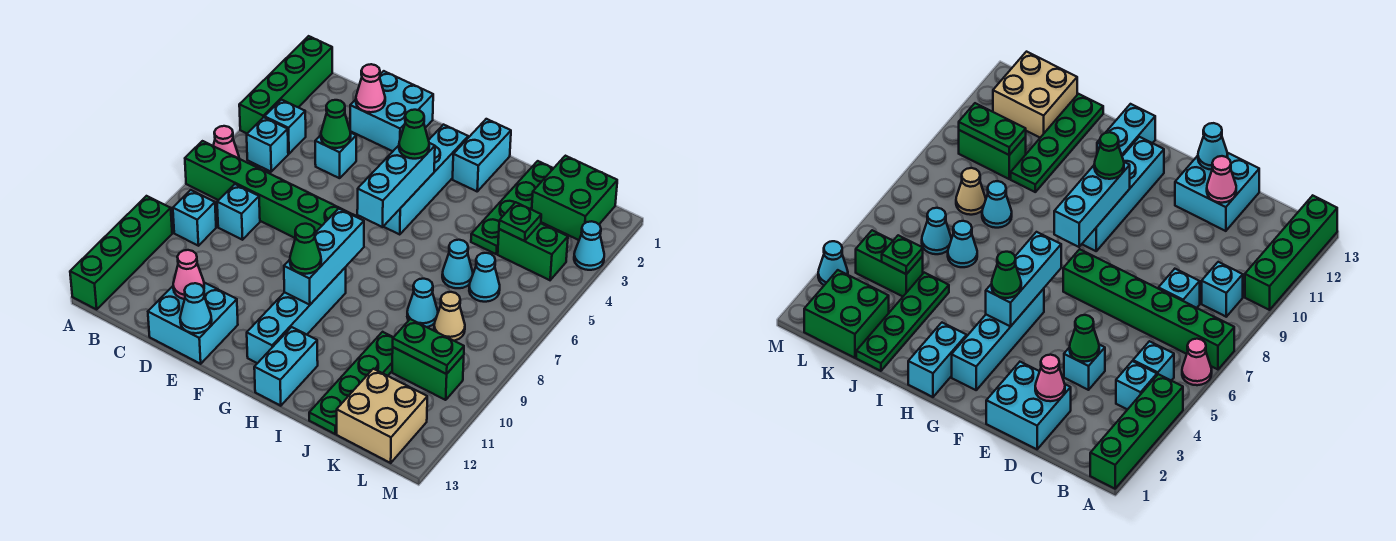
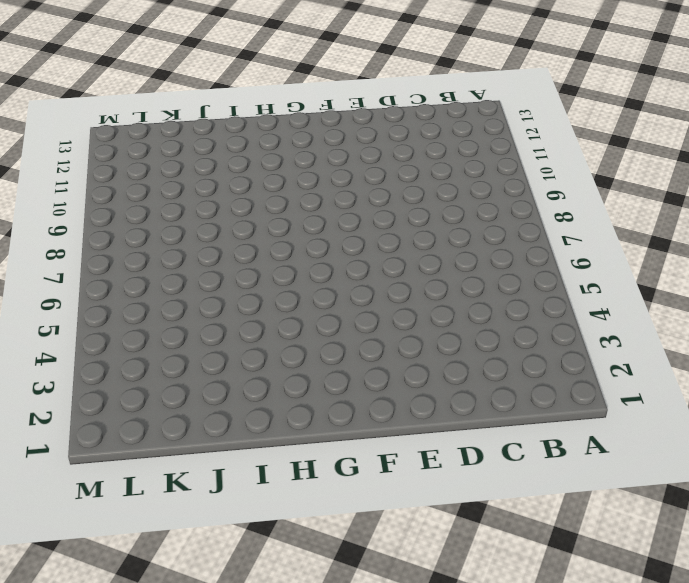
none -> green brick A1:A4 level 1
none -> pink cone A6 level 1
none -> green brick A7:F7 level 1
none -> green brick A10:A13 level 1

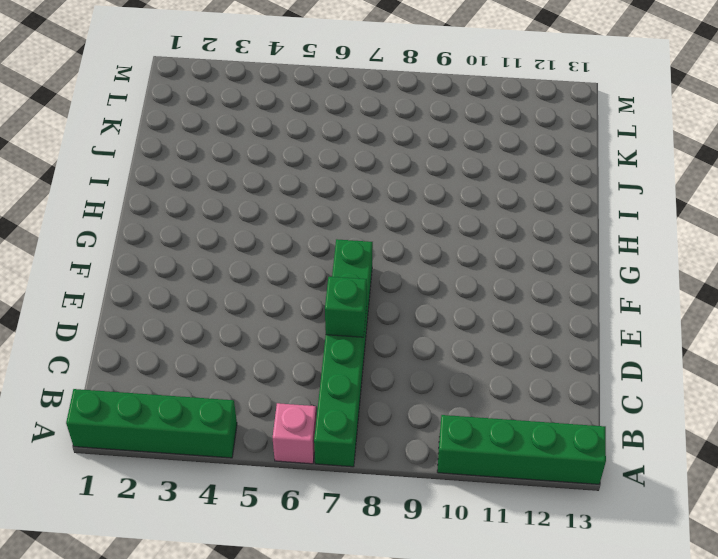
pink brick A6 level 1 -> pink cone A6 level 1
green brick D7 level 2 -> none
none -> cyan brick B4 level 1
none -> cyan brick B5 level 1
none -> cyan brick B9 level 1
none -> cyan brick C8 level 1

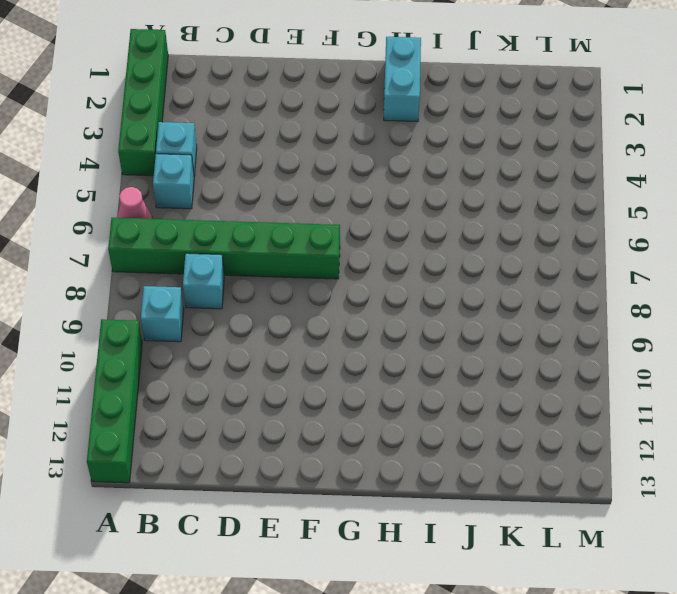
none -> cyan brick D1:E2 level 1
none -> cyan brick D4 level 1
none -> cyan brick D12:E13 level 1
none -> cyan brick G2:G5 level 1

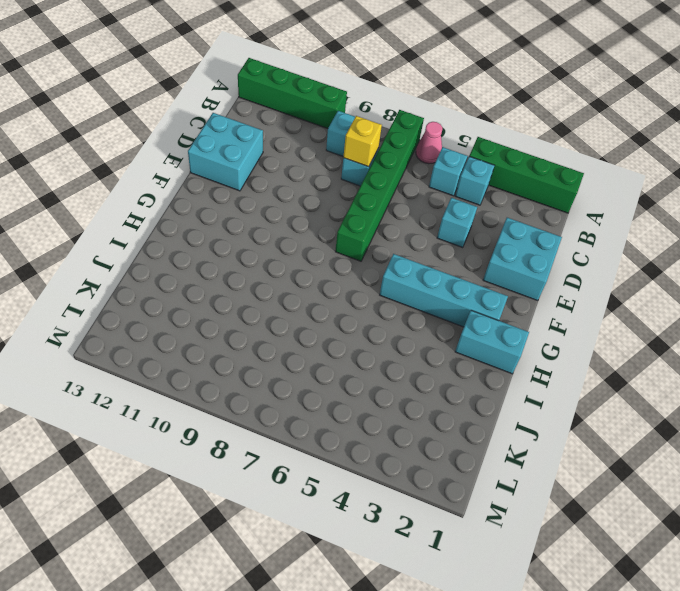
yellow brick C8 level 2 -> none
none -> cyan brick G9:G12 level 1
none -> cyan brick H12:H13 level 1
none -> green plate J1:J4 level 1
none -> cyan cone J6 level 1

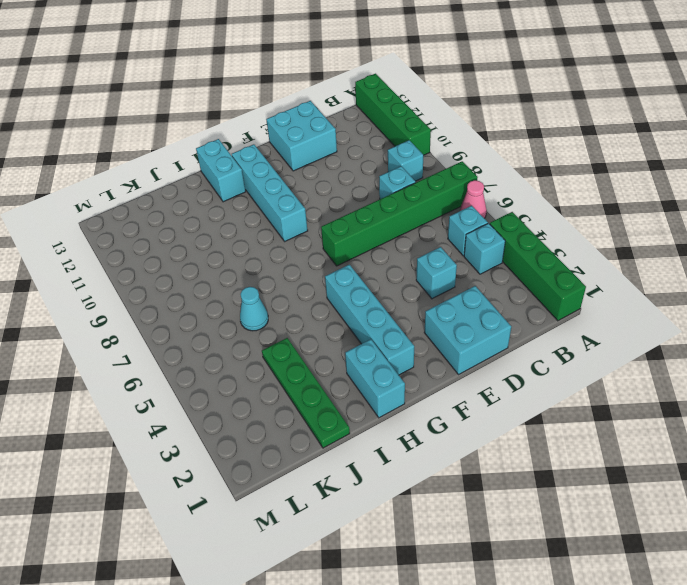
none -> cyan cone J8 level 1
none -> green plate J10:J13 level 1
none -> green brick K1:L2 level 1
none -> green brick K4:L4 level 1

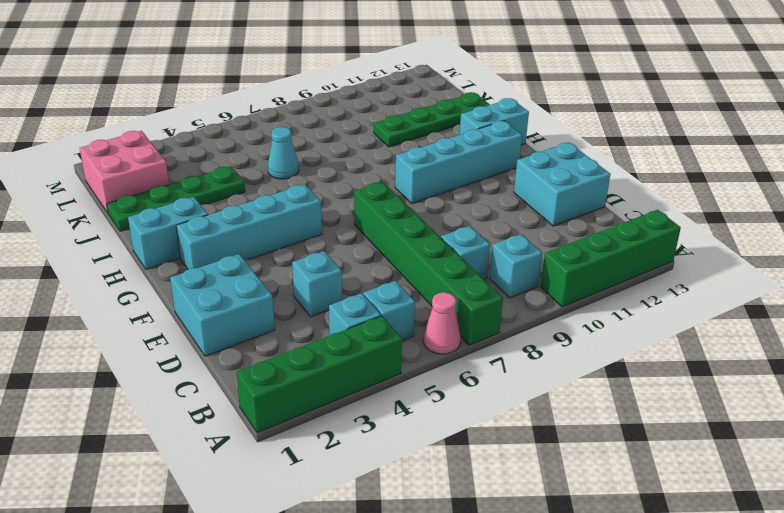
pink brick K1:L2 level 1 -> green brick K1:L2 level 1
none -> cyan cone J8 level 1
none -> green brick K4:L4 level 1
none -> cyan cone K6 level 1
none -> tan cone K8 level 1

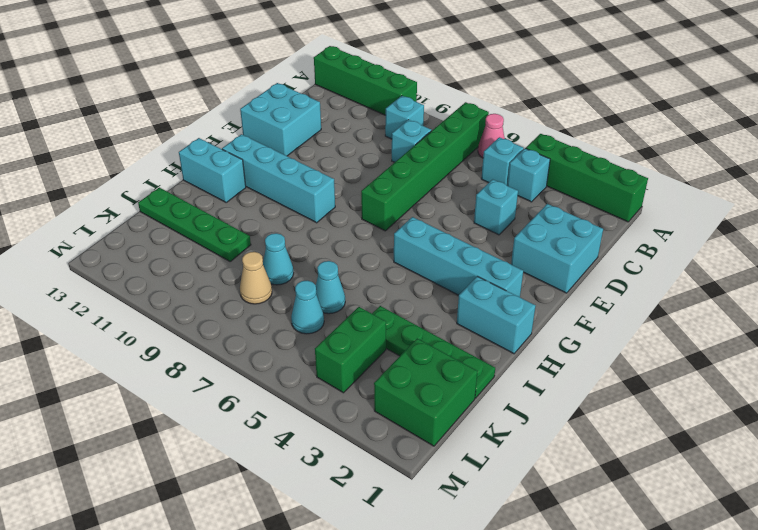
none -> green brick K10:L10 level 1
none -> tan brick K12:L13 level 1
none -> cyan cone M3 level 1
none -> pink cone D2 level 2

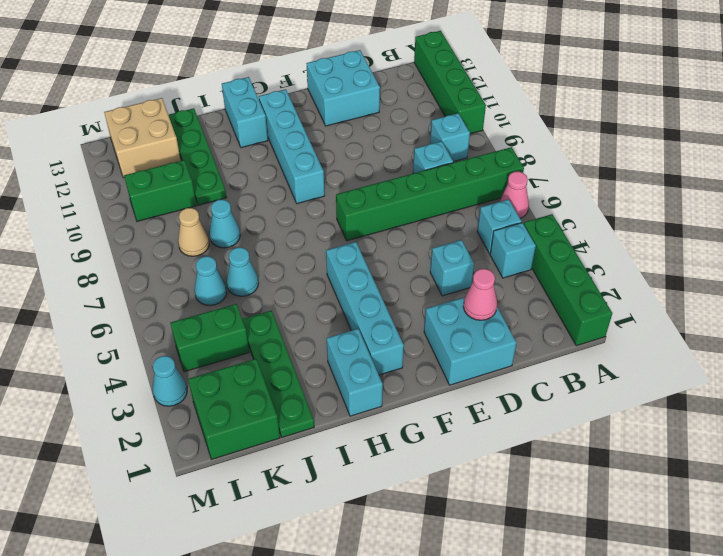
none -> green cone D4 level 2
none -> pink cone D12 level 2
none -> cyan cone E13 level 2
none -> cyan brick G4:G6 level 2

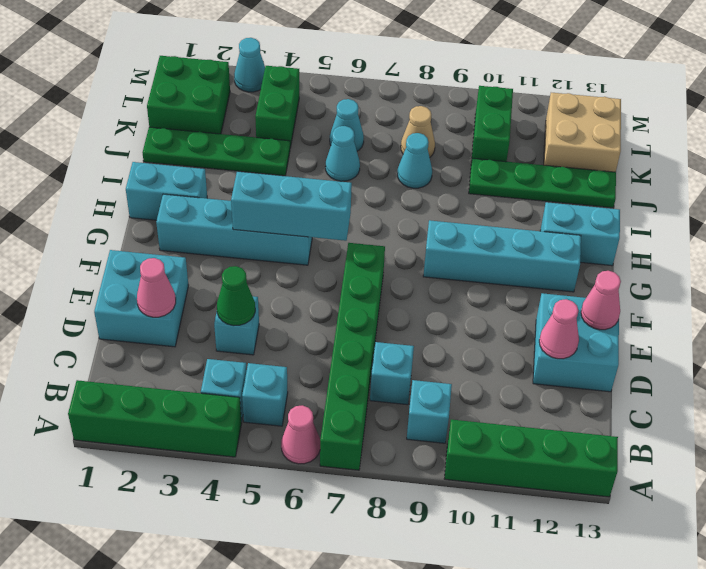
pink cone E13 level 2 -> cyan cone E13 level 2
none -> cyan brick G8:G10 level 2
none -> green plate K4 level 2
none -> green plate K10:L10 level 2
none -> green cone G4 level 3

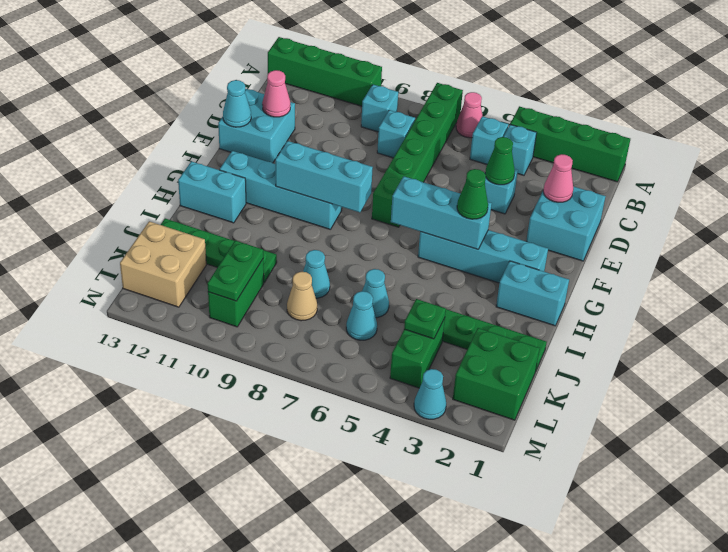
none -> green cone G10 level 3

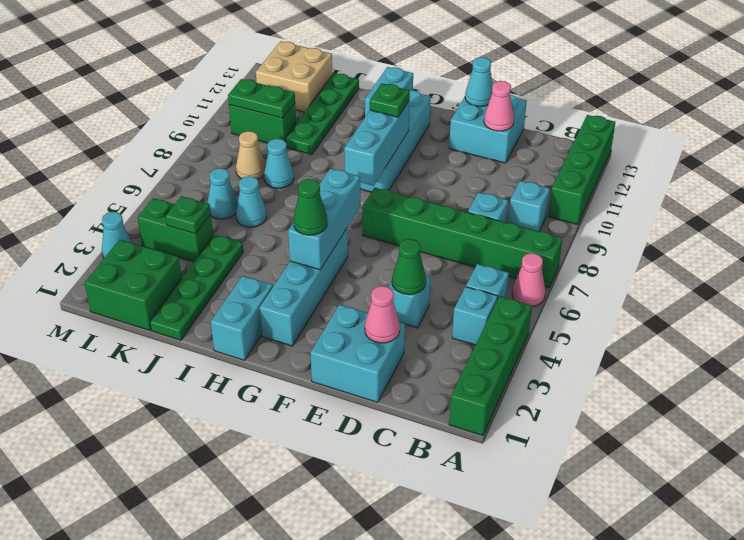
green plate G10 level 3 -> green cone G10 level 3

